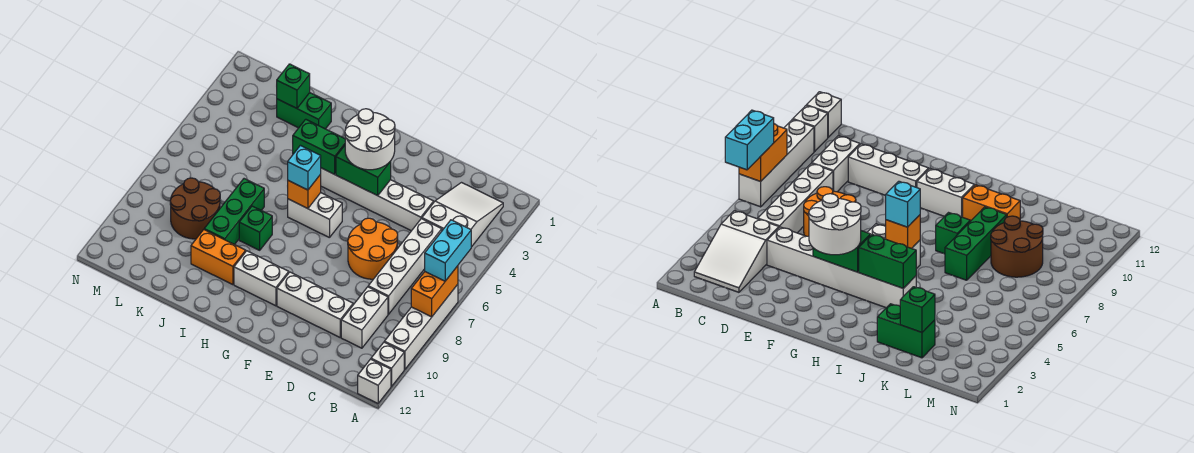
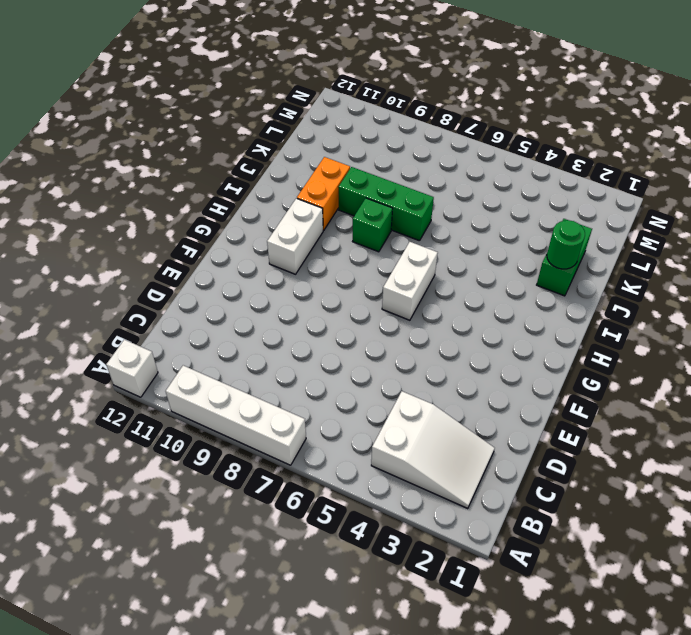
green round brick J2 level 2 -> none
none -> white brick A11 level 1
none -> white brick C5:C8 level 1
none -> white brick C9:C10 level 1

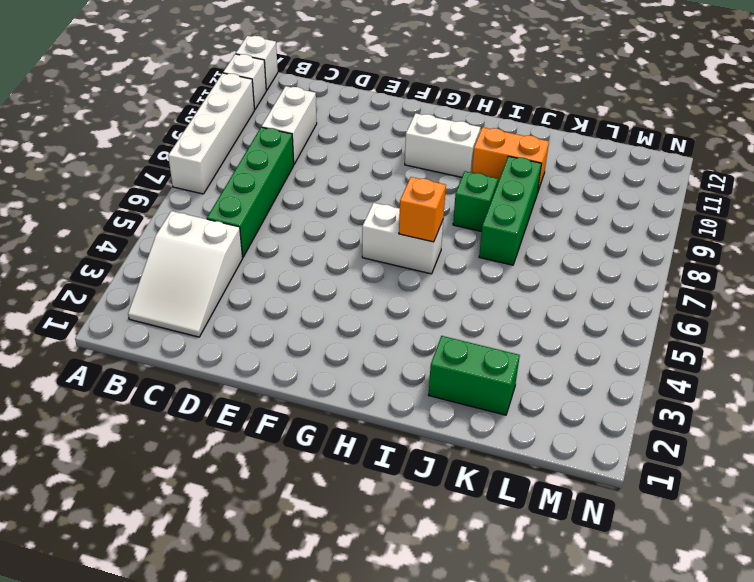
green brick C5:C8 level 1 -> white brick C5:C8 level 1
none -> white brick D4:I4 level 1
none -> orange round brick D6:E7 level 1
none -> white brick D10:F10 level 1

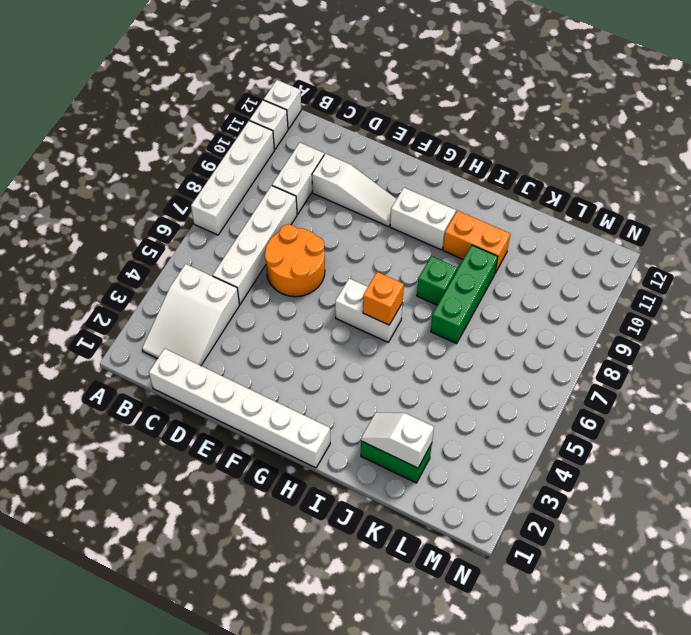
white brick C1:H1 level 1 -> white brick D4:I4 level 1
white slope D10:F10 level 1 top D -> white brick D10:F10 level 1
white slope J2:K2 level 2 top K -> green brick K2 level 2
none -> brown round brick K8:L9 level 1
none -> orange brick A7:A8 level 2
none -> green brick F4:G4 level 2

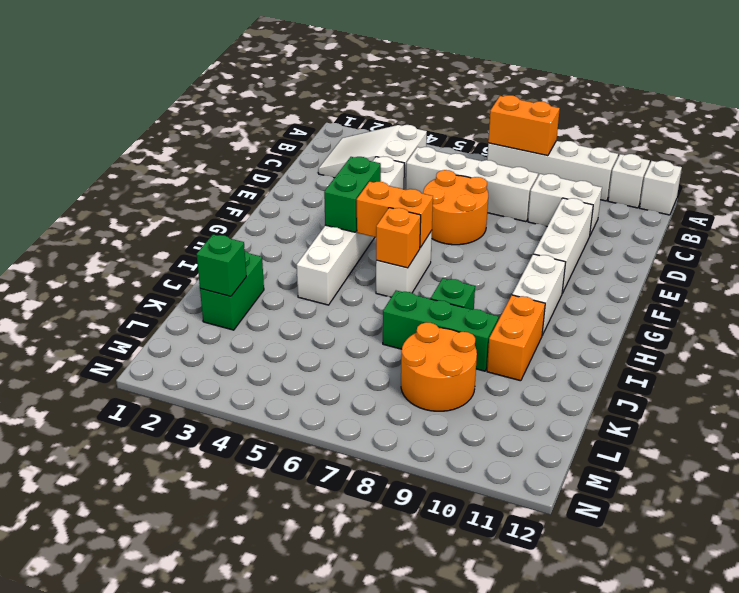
orange brick G5:G6 level 2 -> none
orange round brick K8:L9 level 1 -> brown round brick K8:L9 level 1
none -> green brick H4:I4 level 2
none -> cyan brick A6:A7 level 3
none -> white round brick F3:G4 level 3

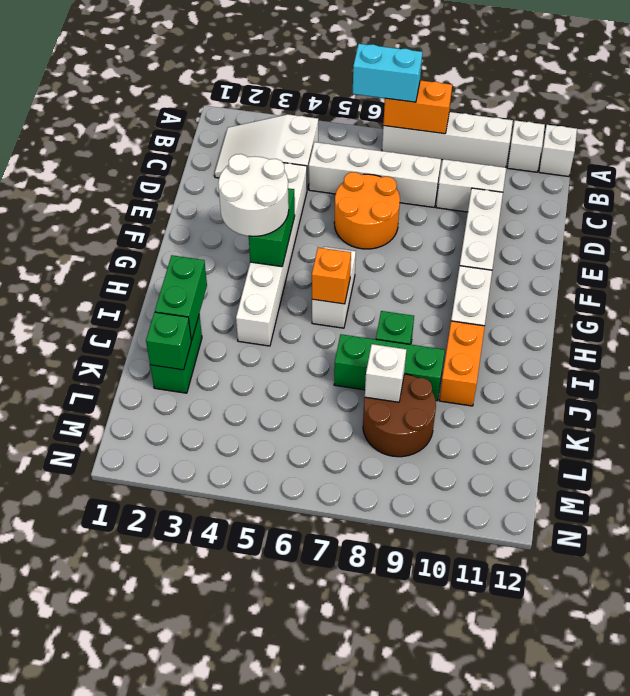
green brick I2:J2 level 2 -> green brick H4:I4 level 2
white brick K8 level 2 -> none
none -> cyan brick H6 level 3

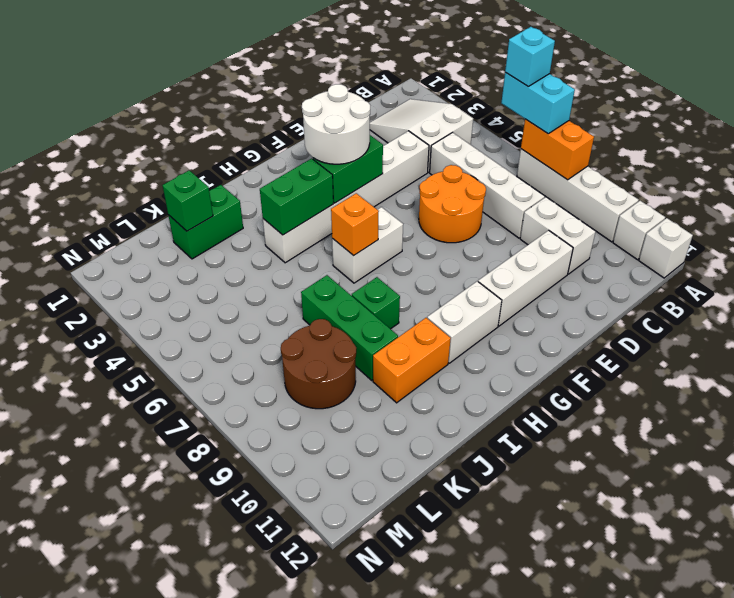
cyan brick A6 level 4 -> cyan brick H6 level 3

